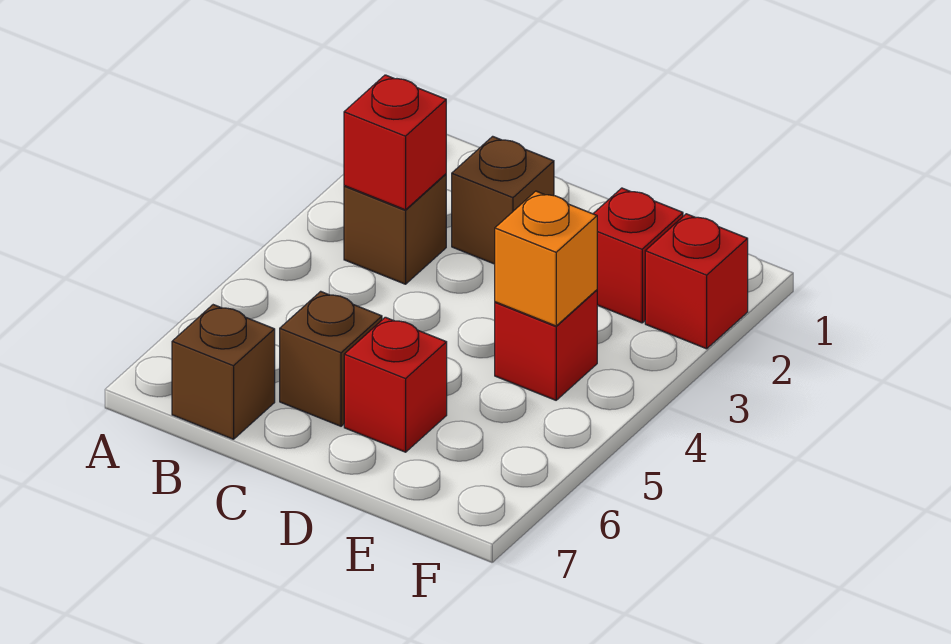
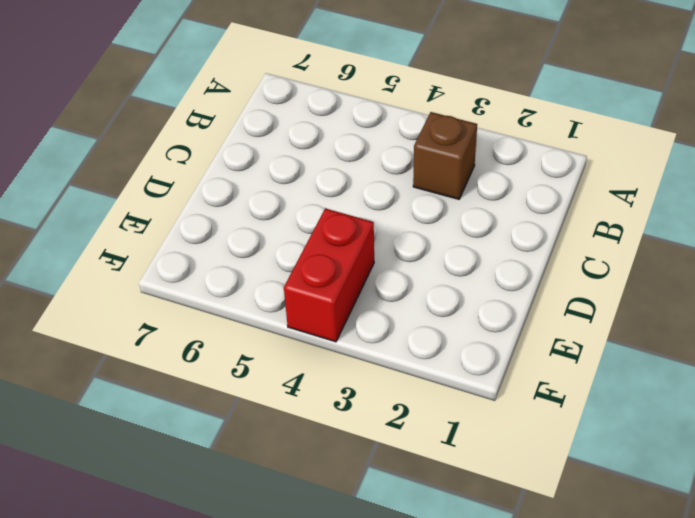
red brick E4:F4 level 1 -> red brick E4 level 1
none -> brown brick B7 level 1
none -> brown brick C2 level 1

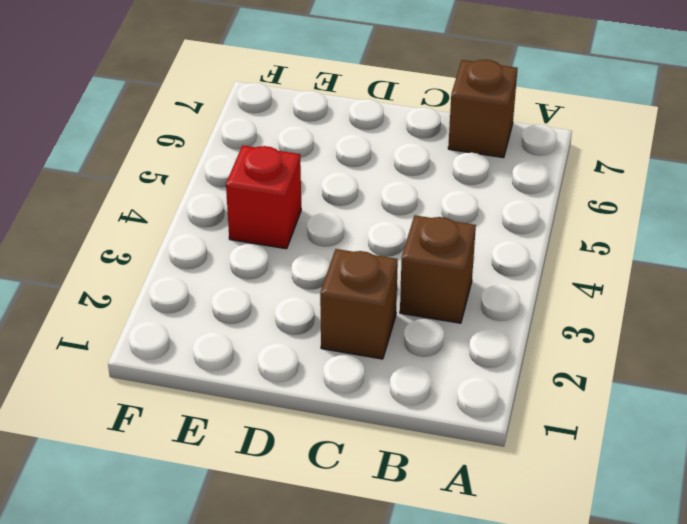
none -> brown brick C6 level 1
none -> red brick D6 level 1

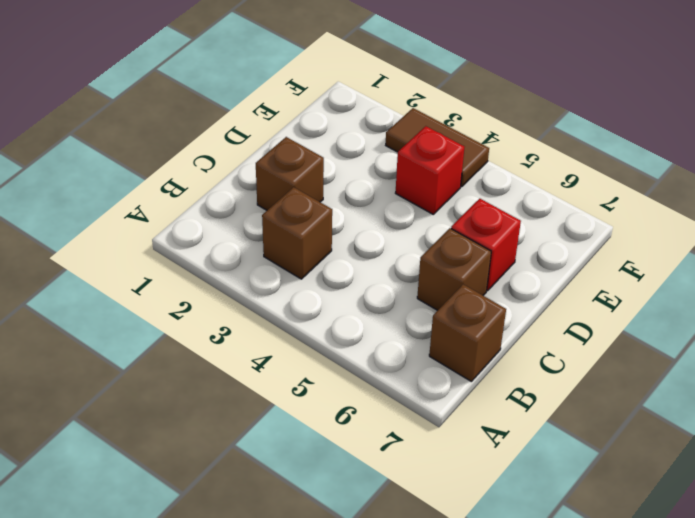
brown tile F3:F4 level 1 -> none
none -> red brick E2 level 1
none -> red brick F2 level 1

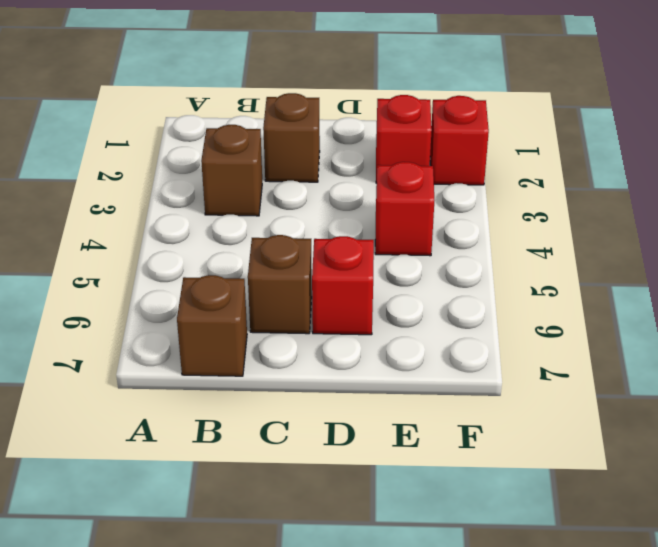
none -> red brick B3 level 2
none -> orange brick E4 level 2

